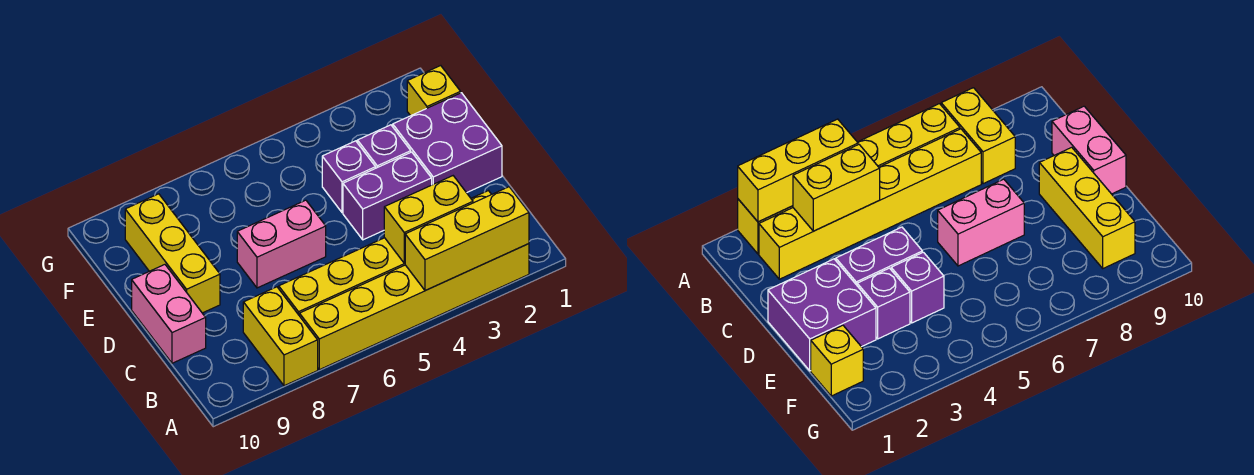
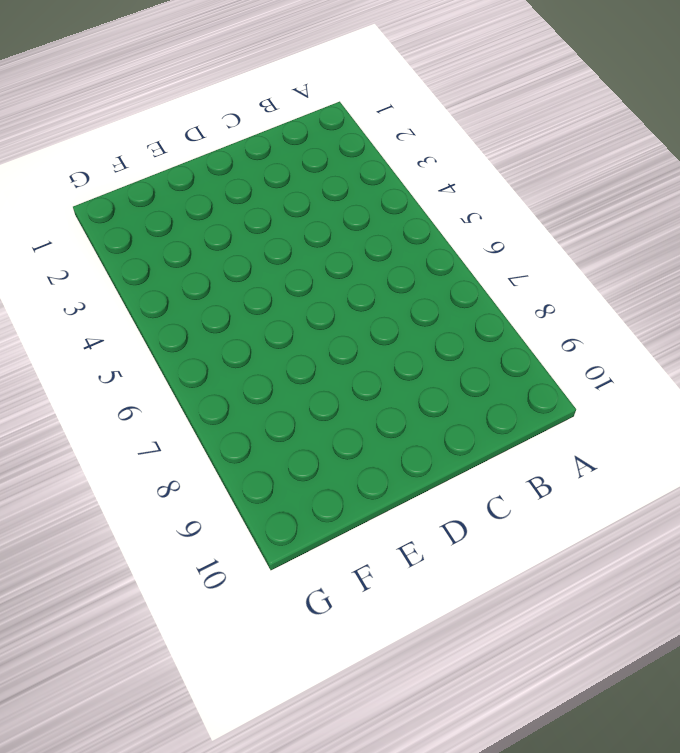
none -> yellow brick A2:A7 level 1
none -> yellow brick A8:B8 level 1
none -> yellow brick B2:B7 level 1

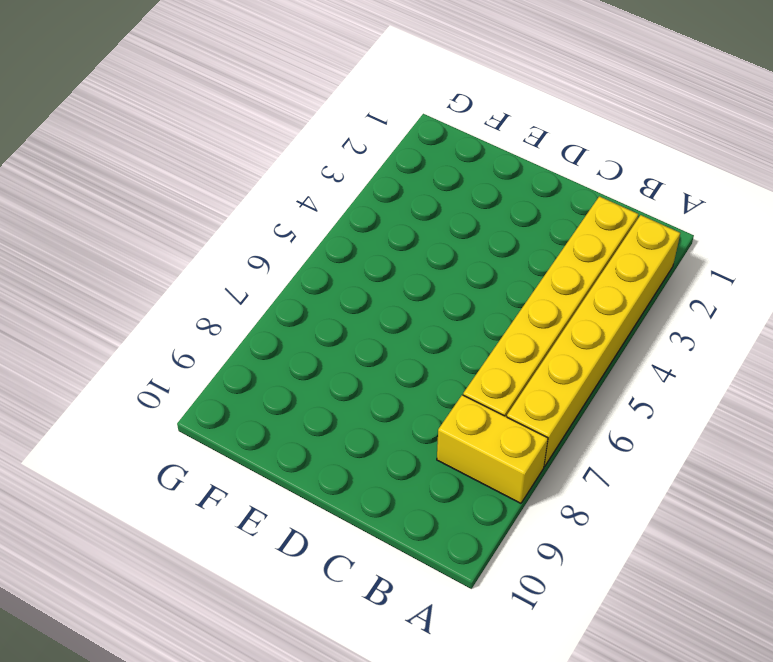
none -> pink brick C10:D10 level 1
none -> purple brick D1:E2 level 1
none -> purple brick D3:D4 level 1

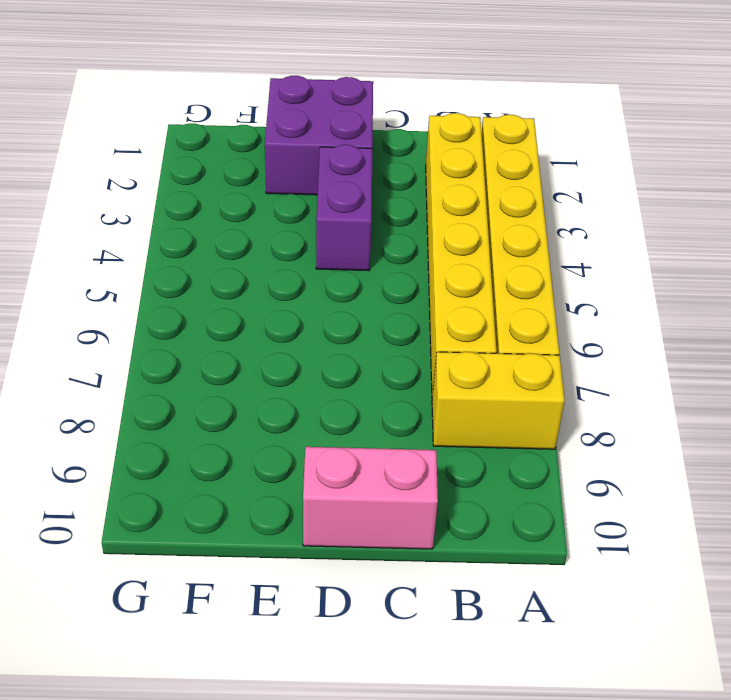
none -> pink brick D6:D7 level 1
none -> yellow brick D9:F9 level 1
none -> purple brick E3 level 1

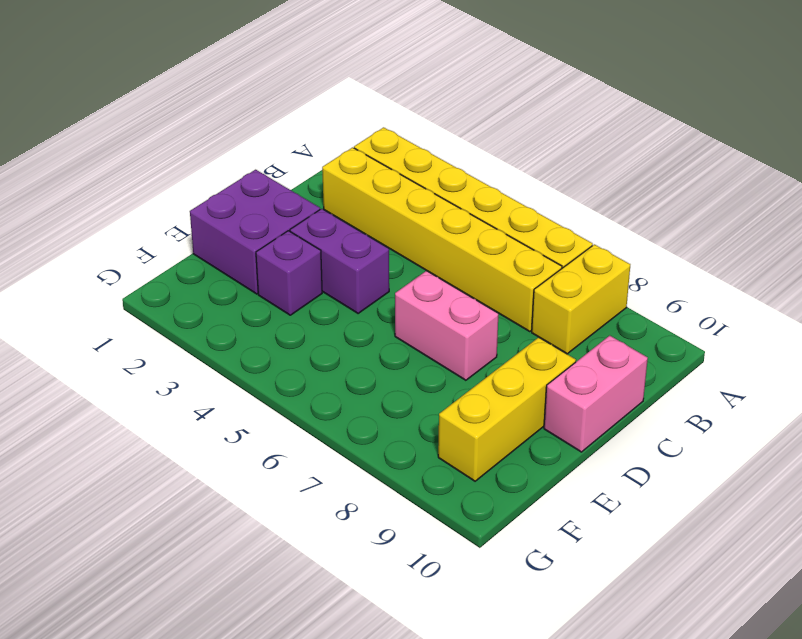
none -> purple brick E4 level 1
none -> yellow brick F1 level 1
none -> yellow brick A2:A4 level 2

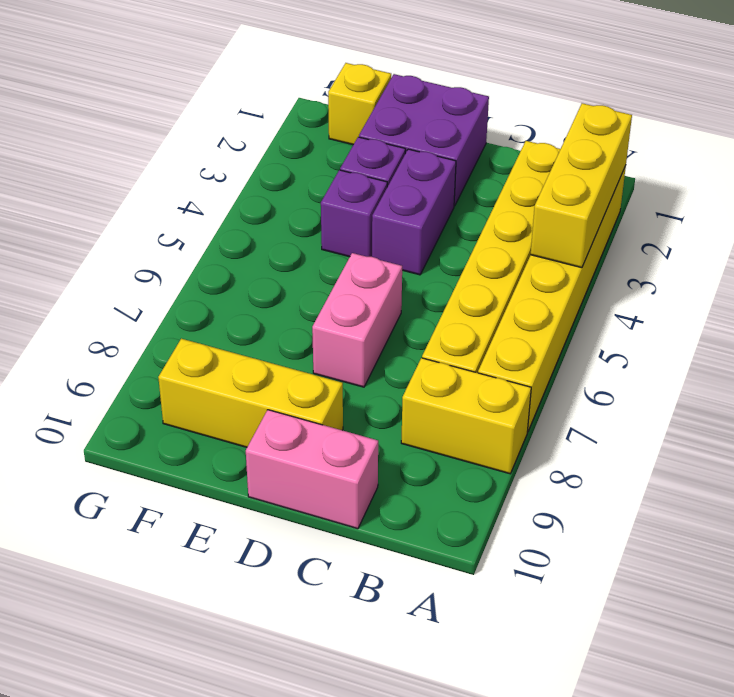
none -> yellow brick B3:B4 level 2

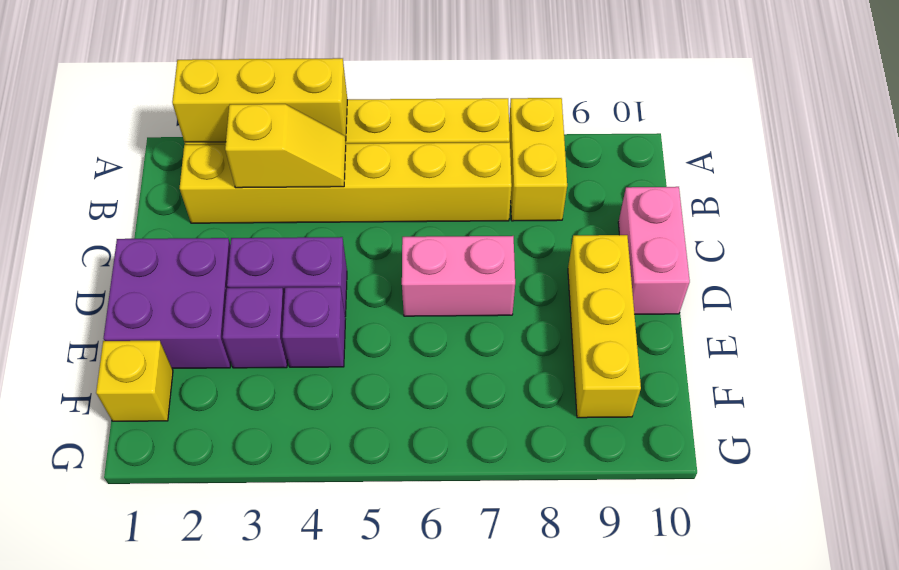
yellow slope B3:B4 level 2 top 3 -> yellow brick B3:B4 level 2

